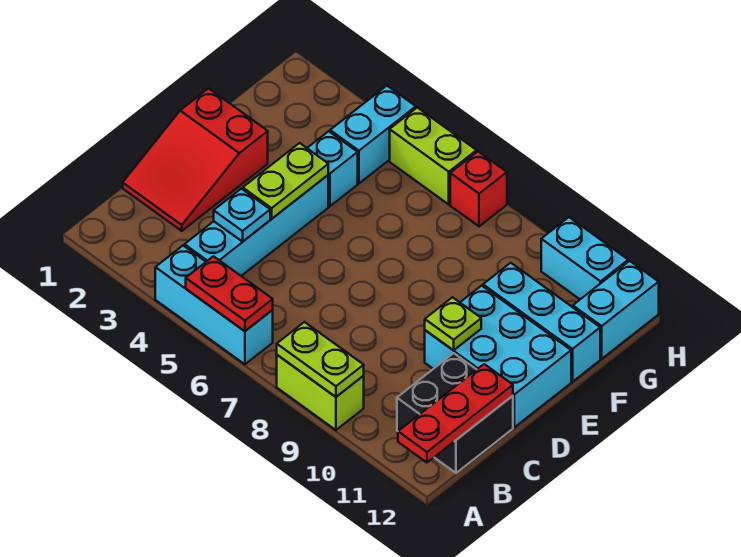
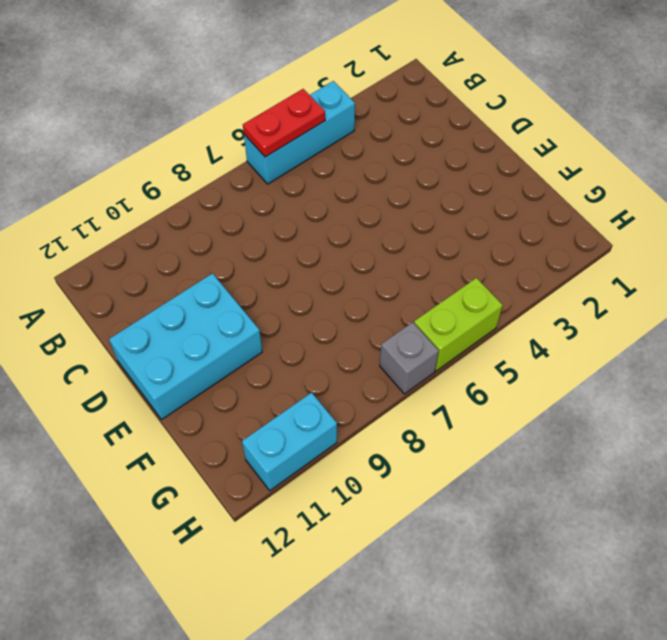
grey brick H7 level 1 -> red brick H7 level 1
none -> lime brick A8:A9 level 1
none -> cyan brick B4:E4 level 1
none -> black brick B11:C12 level 1

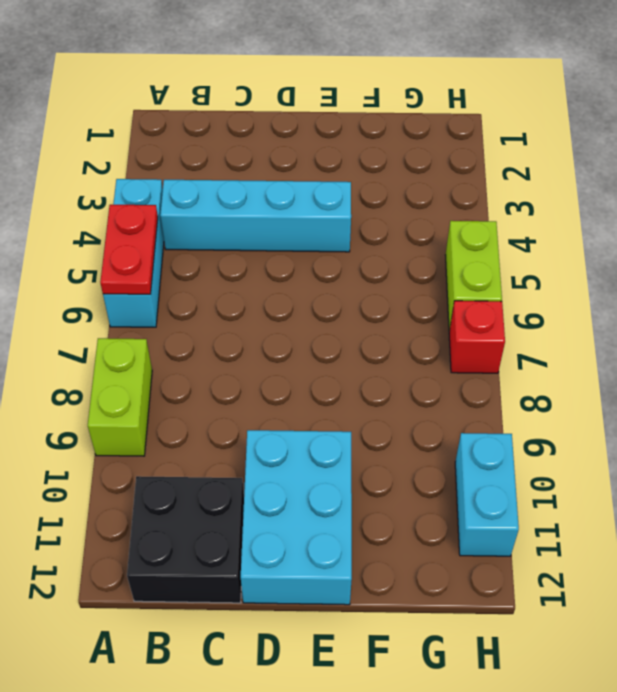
none -> red slope C1:E2 level 1 top E
none -> cyan brick F4 level 1
none -> cyan brick F10:F12 level 1

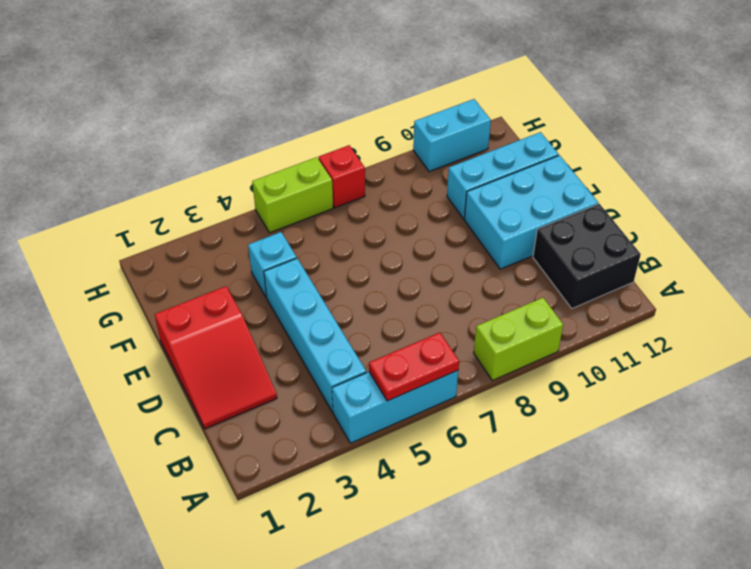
none -> cyan brick G4:H4 level 1
none -> cyan brick G12:H12 level 1
none -> lime plate A8:A9 level 2

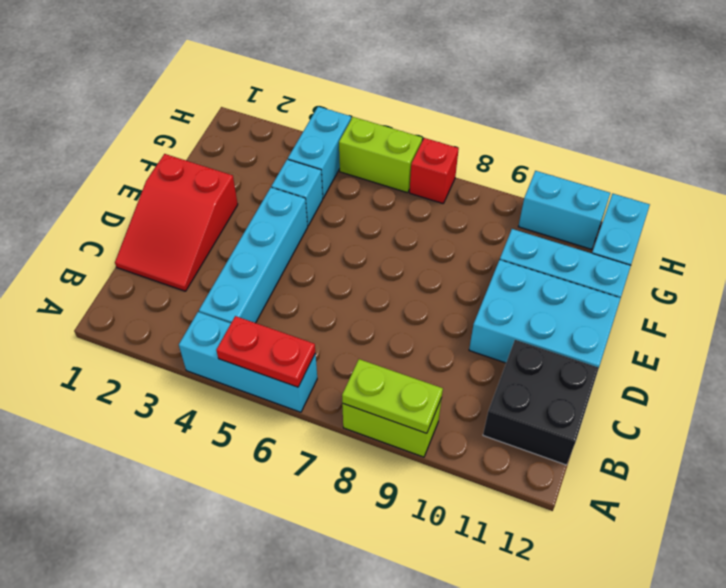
none -> red plate A12:C12 level 2
none -> cyan plate C4 level 2
none -> lime plate D4:E4 level 2

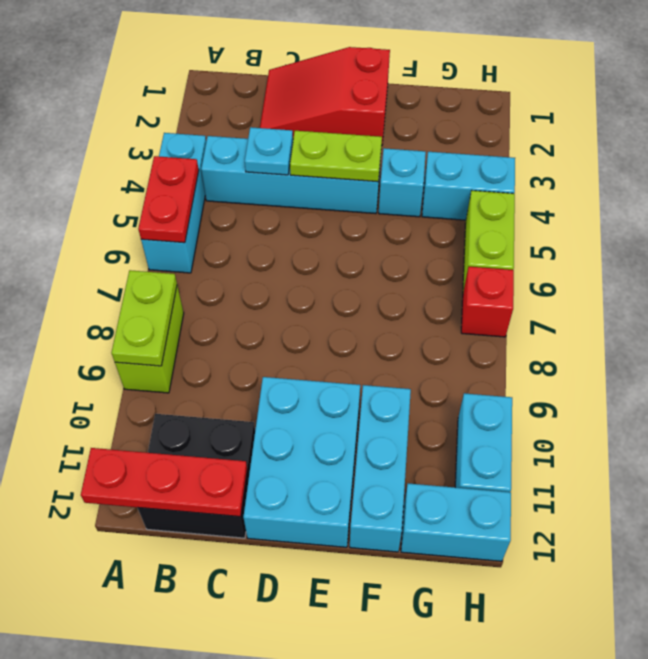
none -> lime plate D10 level 2

